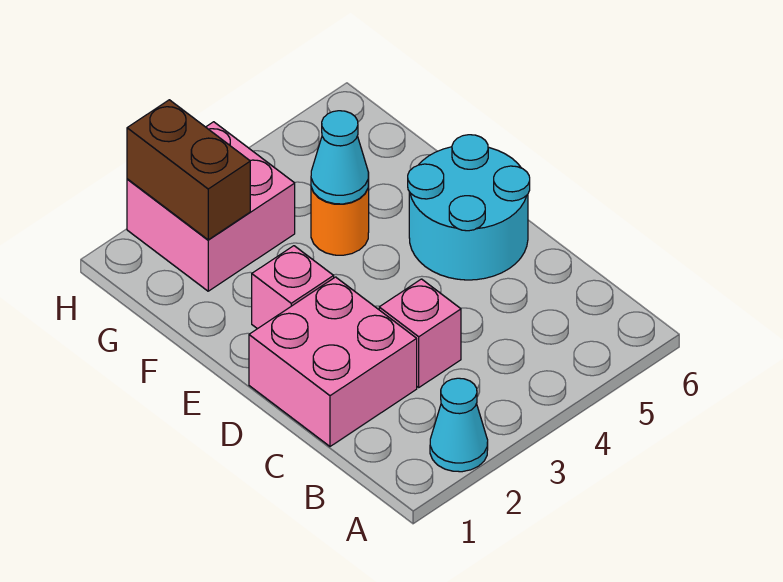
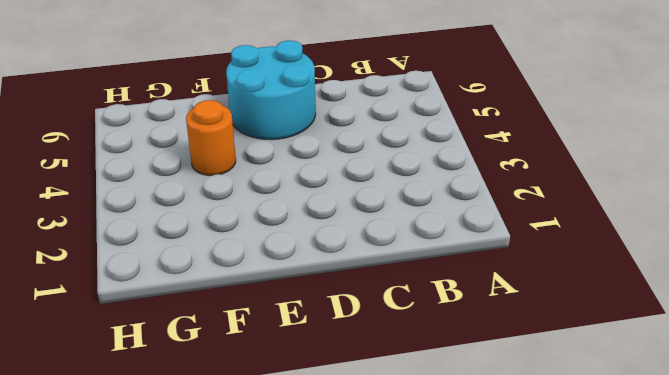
none -> cyan cone A2 level 1
none -> pink brick C1:D2 level 1

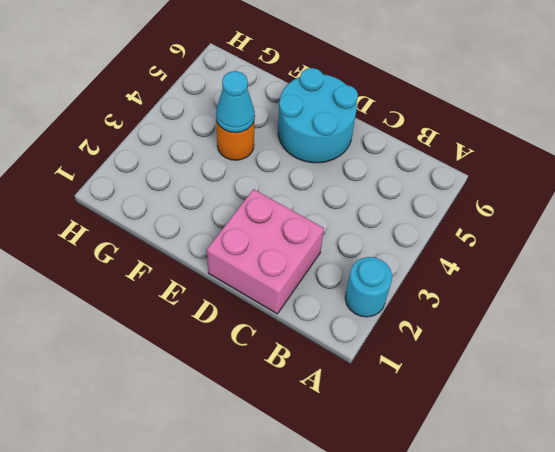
cyan round brick A2 level 1 -> cyan cone A2 level 1
none -> pink brick C3 level 1
none -> pink brick E2 level 1

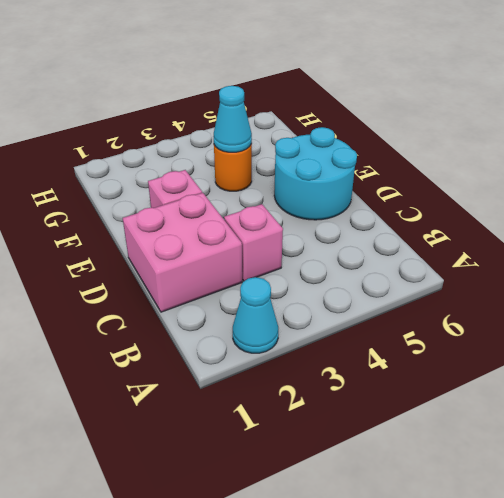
none -> pink brick G2:H3 level 1
none -> brown brick G2:H2 level 2

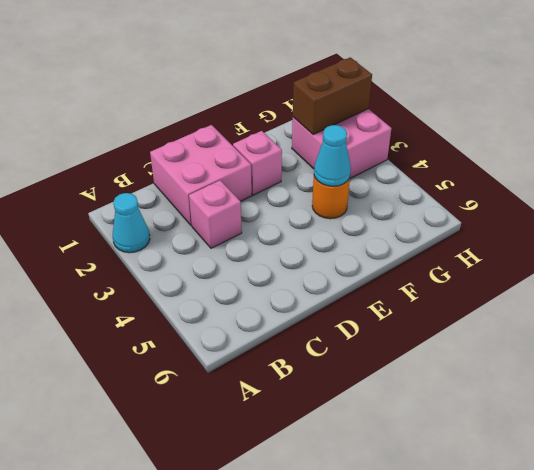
none -> cyan round brick D5:E6 level 1

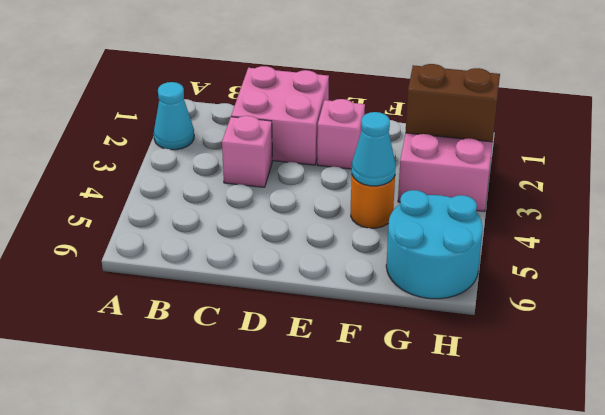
cyan round brick G5:H6 level 1 -> cyan round brick D5:E6 level 1

